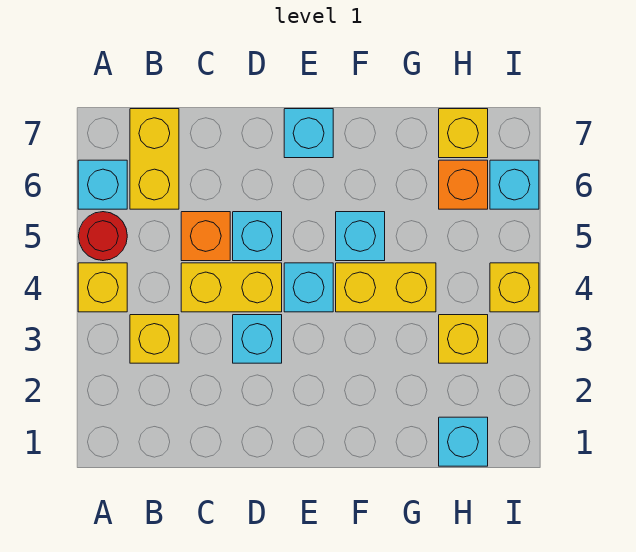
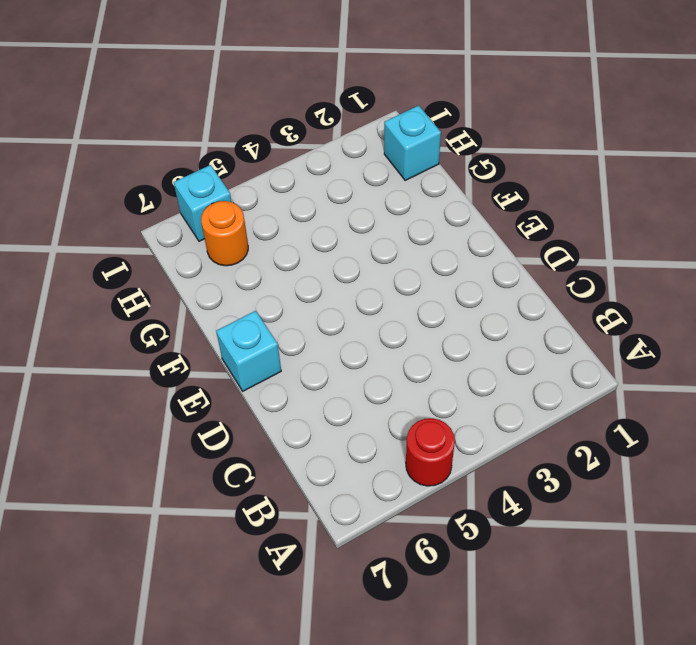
orange round brick H6 level 1 -> orange brick H6 level 1
none -> yellow brick A4 level 1
none -> cyan brick A6 level 1
none -> yellow brick B3 level 1

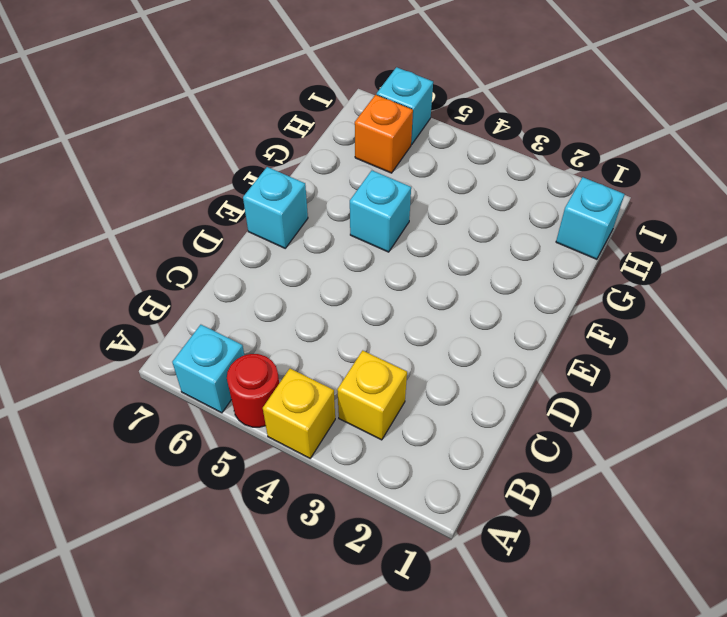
none -> yellow brick B6:B7 level 1
none -> yellow brick C4:D4 level 1
none -> orange brick C5 level 1

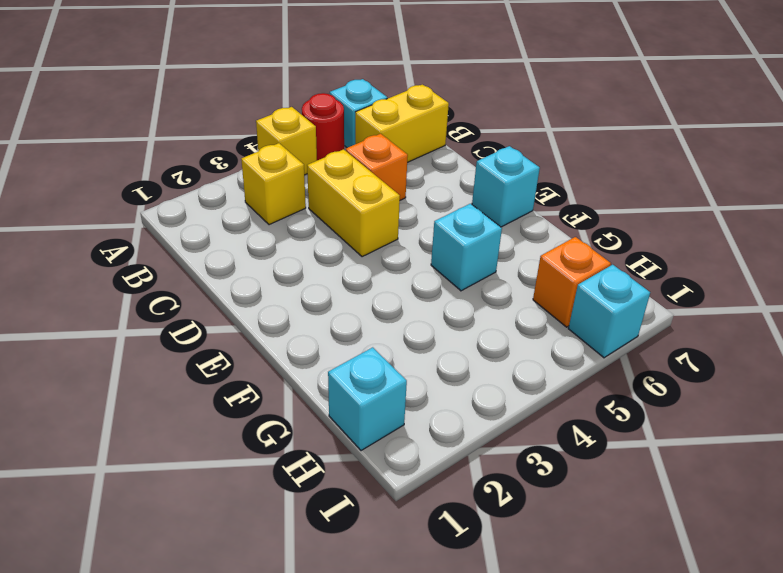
none -> cyan brick D3 level 1
none -> cyan brick D5 level 1
none -> cyan brick E4 level 1

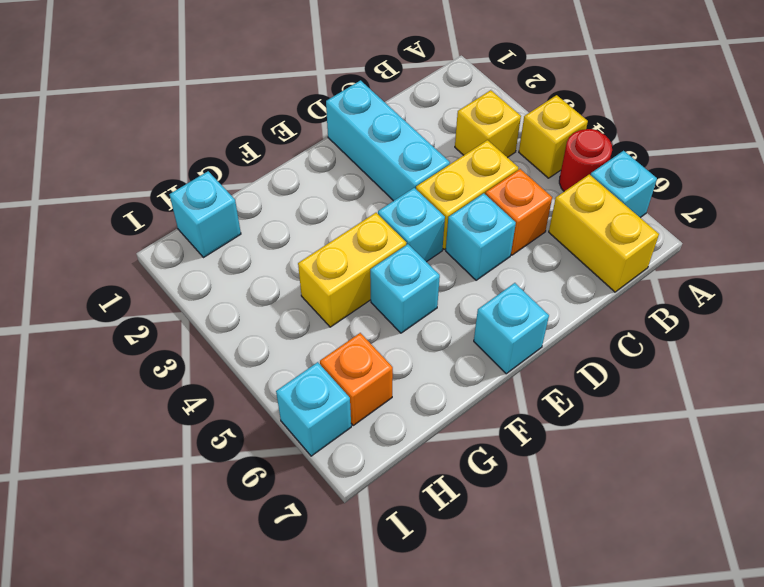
cyan brick D1:D3 level 1 -> cyan brick D3 level 1
none -> yellow brick H3 level 1
none -> yellow brick H7 level 1
none -> yellow brick I4 level 1

